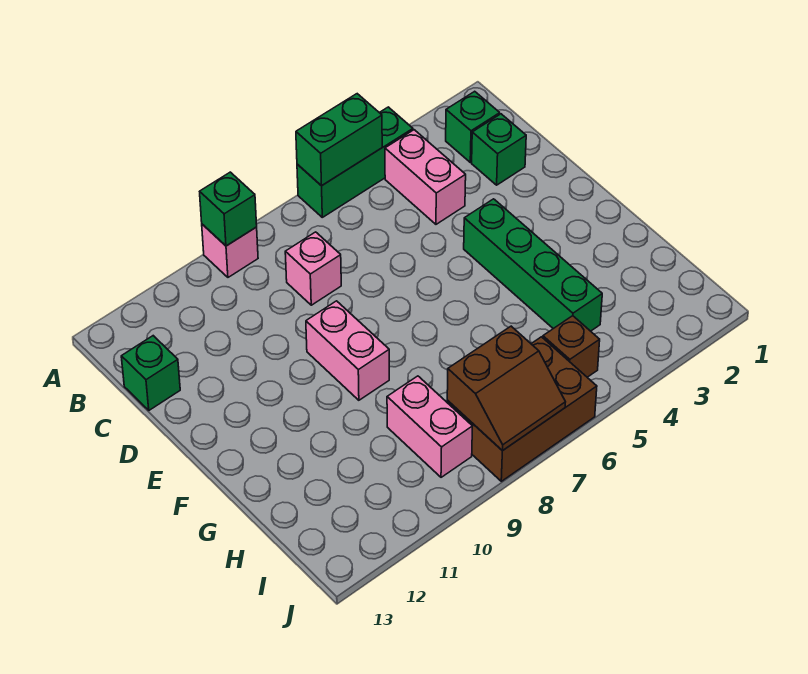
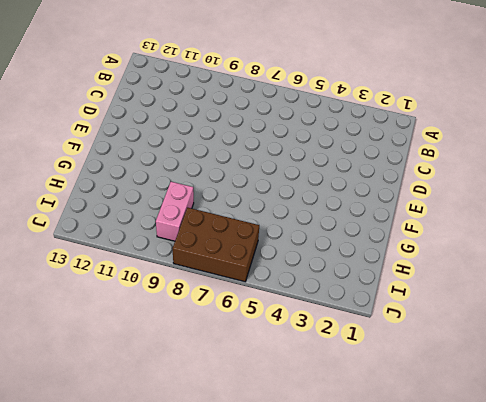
none -> green brick A4:A6 level 1
none -> pink brick A9 level 1
none -> green brick B2 level 1

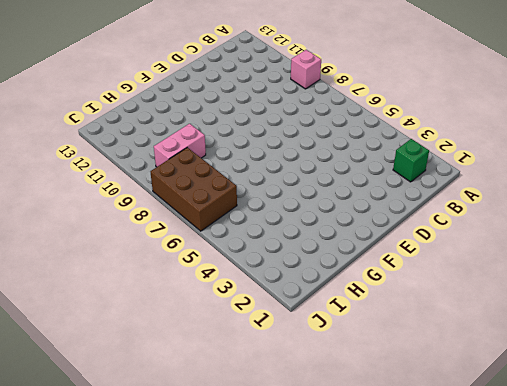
none -> green brick A4:A6 level 1
none -> pink brick B4:C4 level 1
none -> green brick C2 level 1

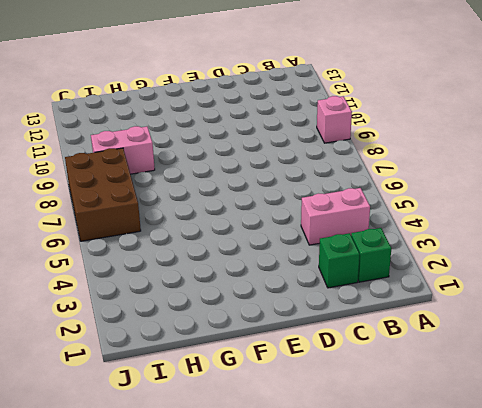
none -> green brick A4:A6 level 1
none -> pink brick C8 level 1
none -> green brick C13 level 1

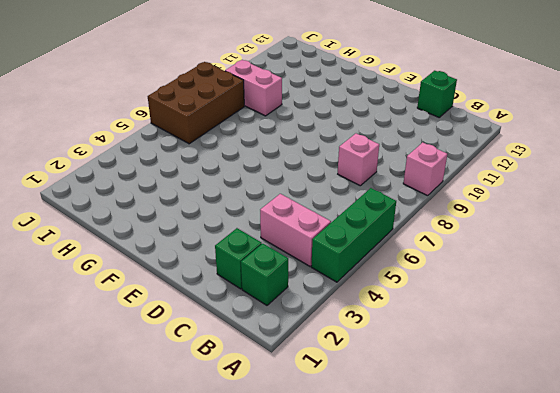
none -> green brick E4:H4 level 1
none -> pink brick E9:F9 level 1
none -> brown brick I5 level 1

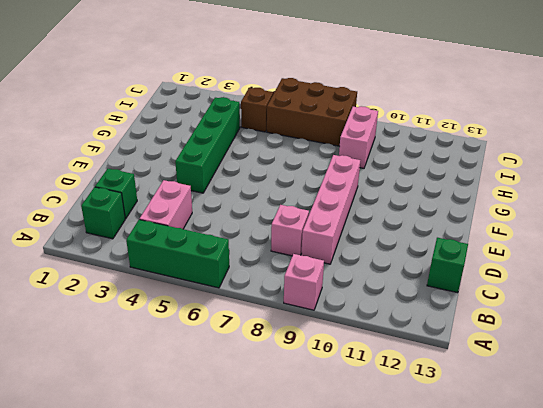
pink brick C9:F9 level 1 -> pink brick E9:F9 level 1
none -> green brick A5:A6 level 2
none -> green brick A9 level 2
none -> brown slope I7:J8 level 2 top I

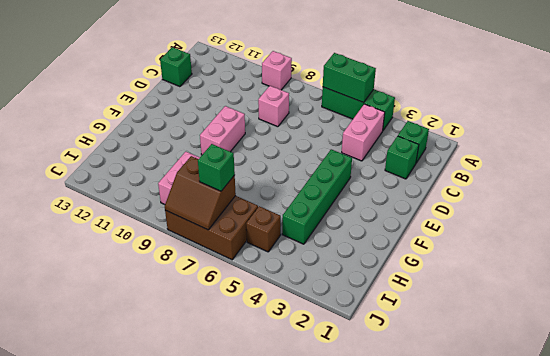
green brick I7 level 3 -> green brick A9 level 2

